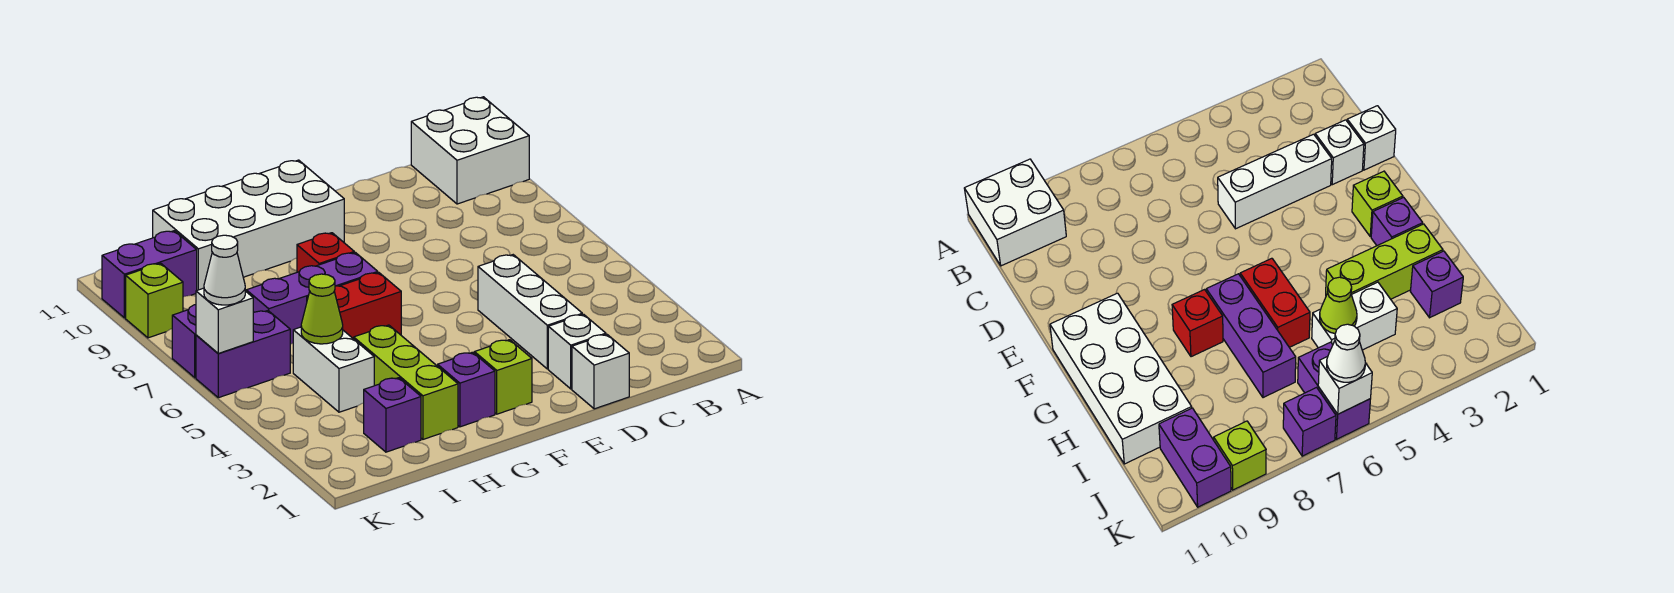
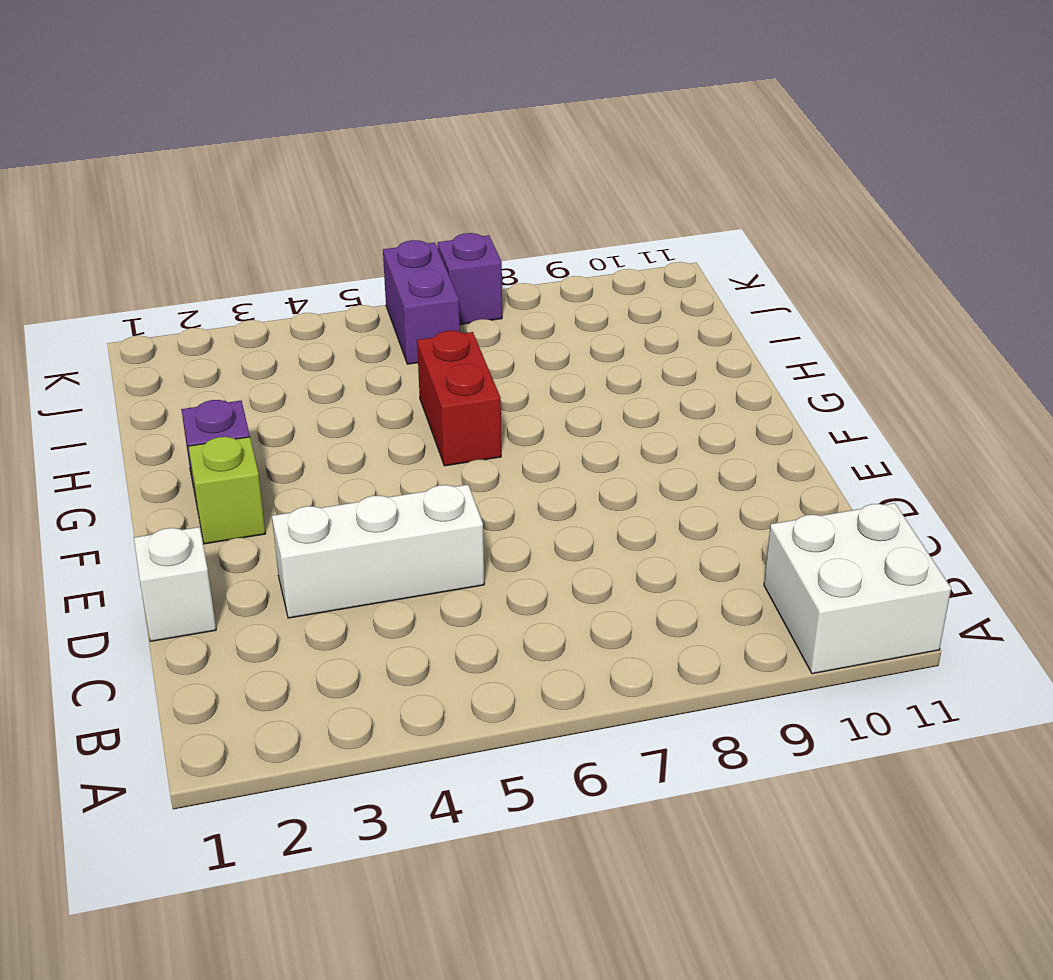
none -> white brick D2 level 1
none -> white brick F10:I11 level 1
none -> purple brick G7:I7 level 1

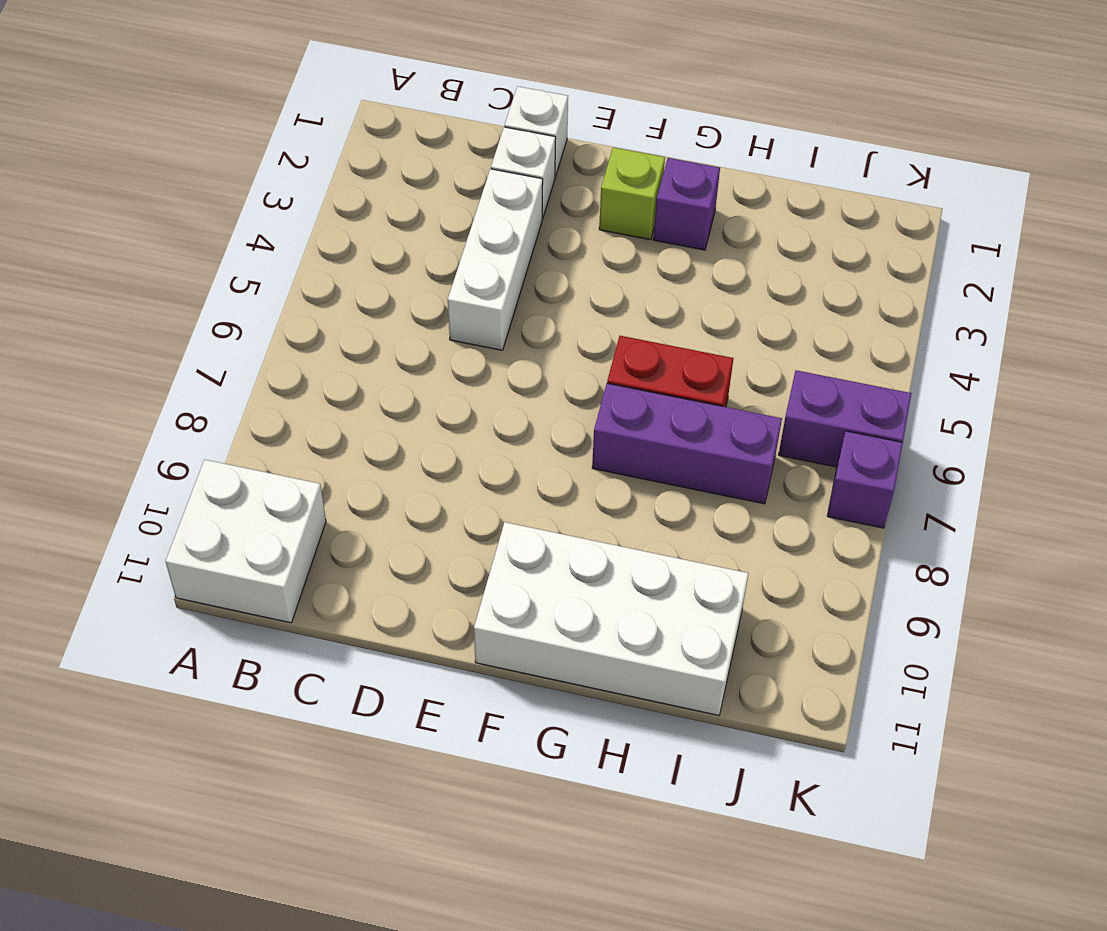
none -> red brick G8 level 1
none -> lime brick H2:H4 level 1
none -> purple brick I2 level 1

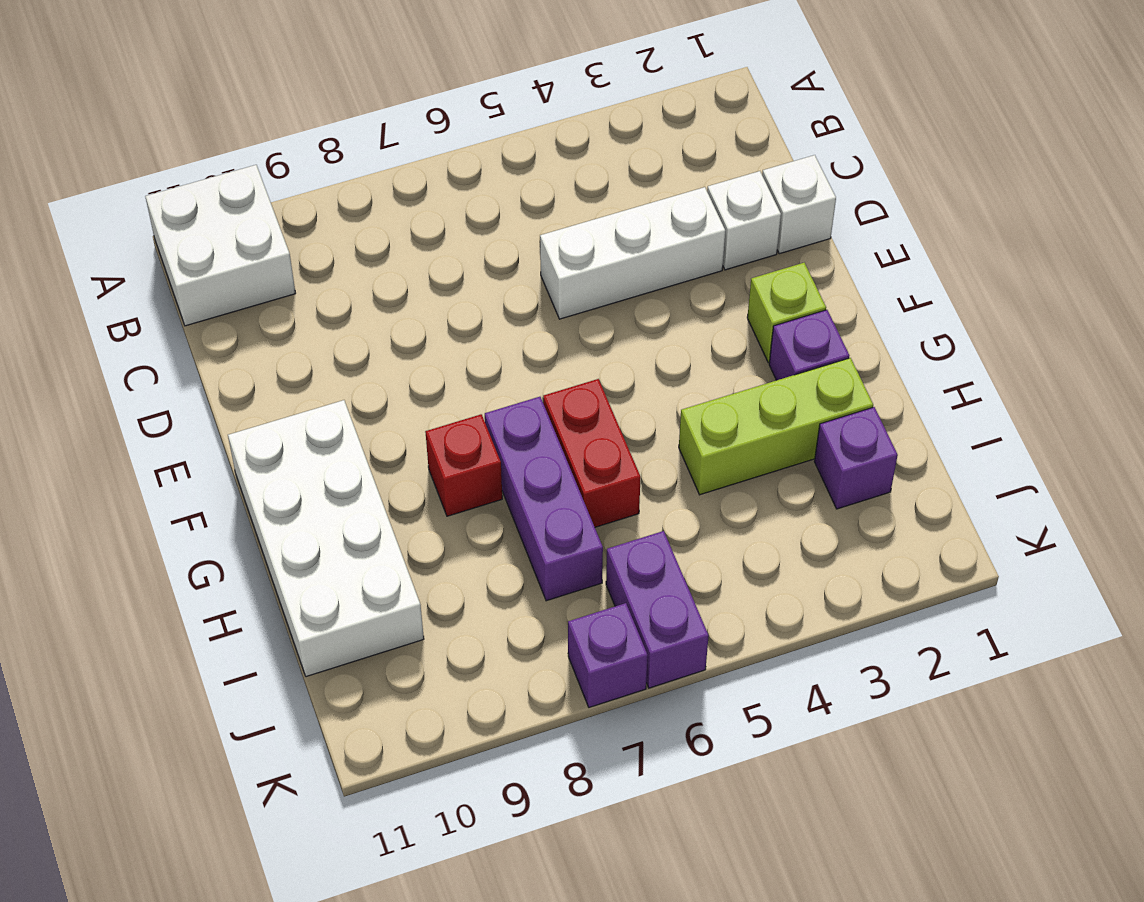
none -> white brick I4:I5 level 1
none -> purple brick J10:K10 level 1
none -> lime brick K9 level 1

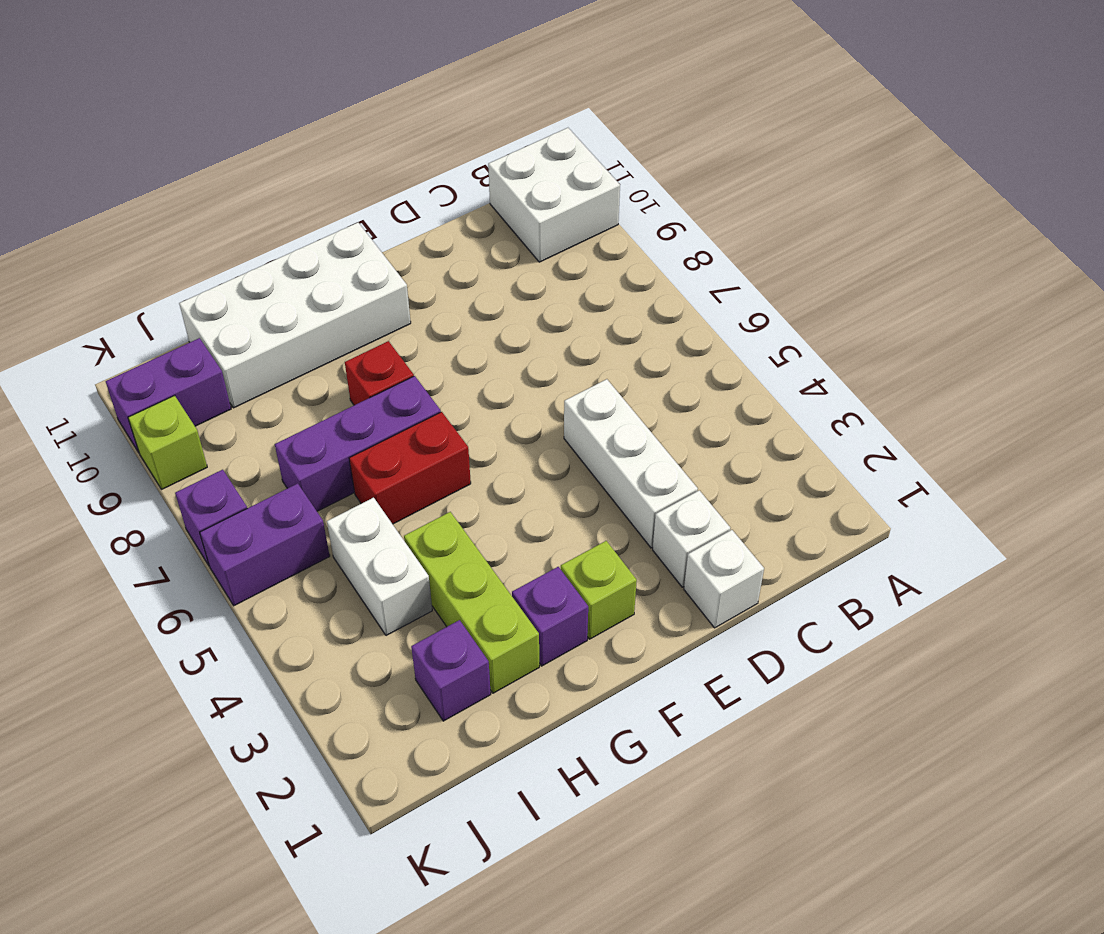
none -> lime cone I5 level 2
none -> white brick K6 level 2
none -> white cone K6 level 3

